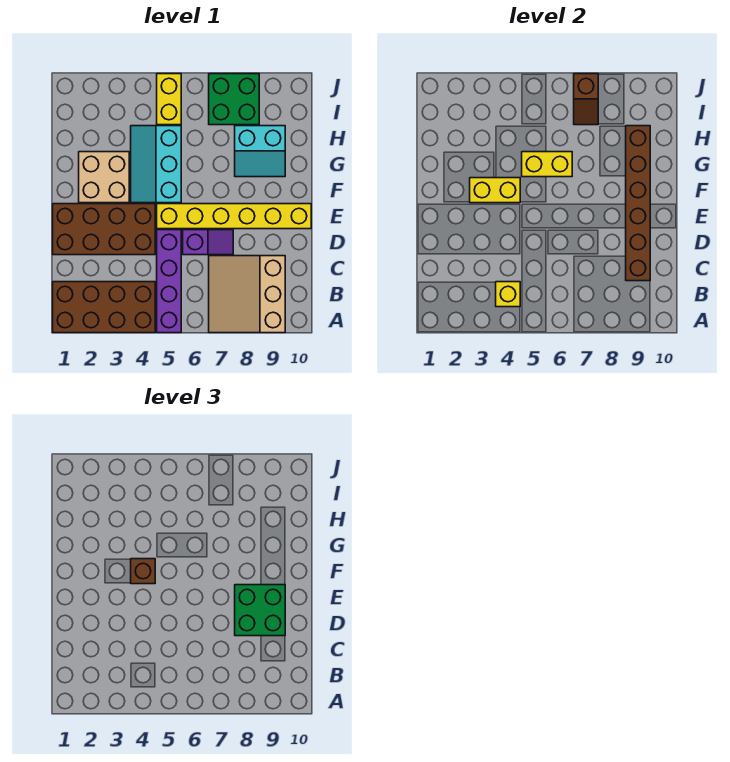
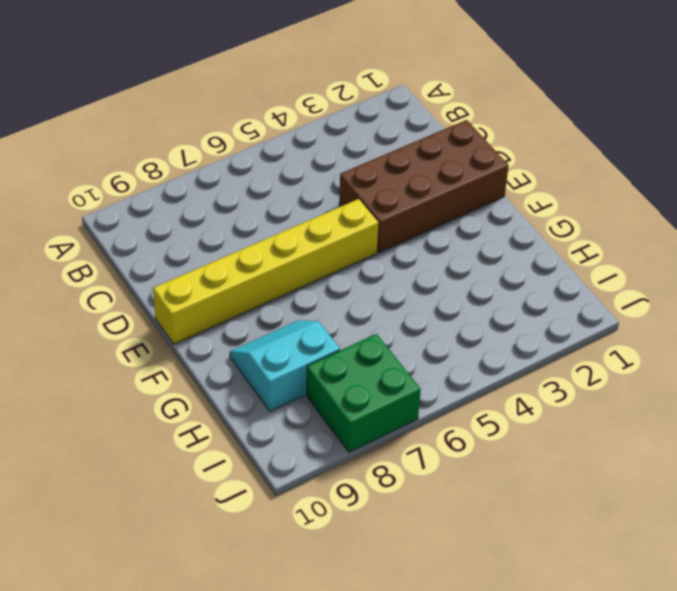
none -> brown brick A1:B4 level 1
none -> purple brick A5:D5 level 1
none -> tan slope A7:C9 level 1 top 9

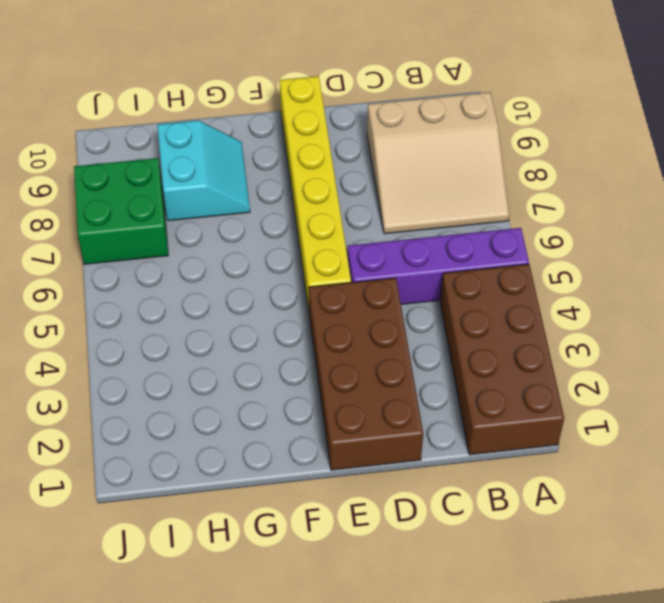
none -> purple slope D6:D7 level 1 top 6
none -> tan brick F2:G3 level 1
none -> cyan slope F4:H5 level 1 top 5

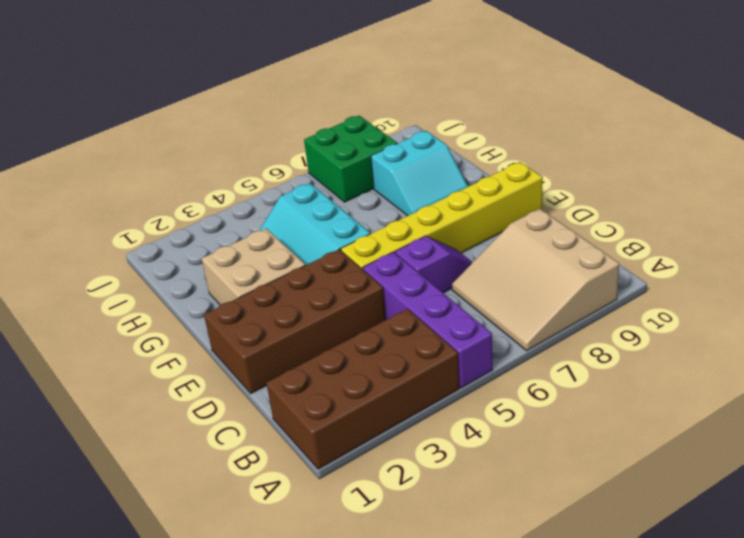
none -> yellow brick I5:J5 level 1
none -> yellow brick B4 level 2
none -> brown brick C9:H9 level 2

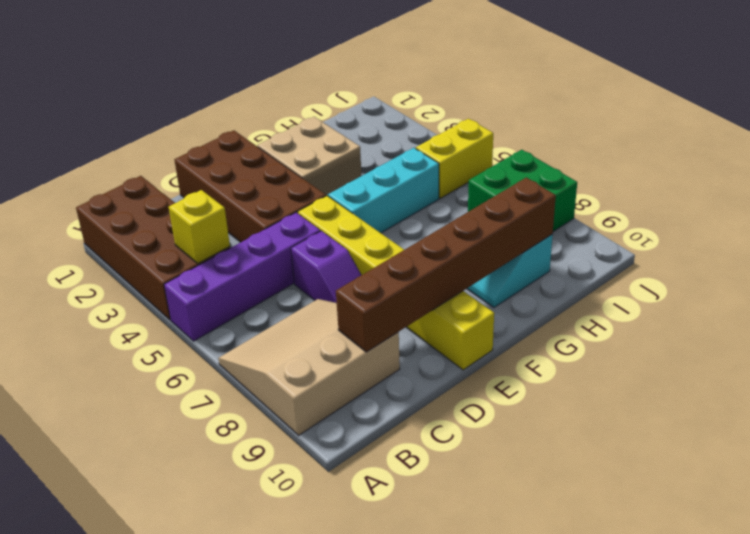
none -> yellow brick F3:F4 level 2
none -> yellow brick G5:G6 level 2
none -> brown slope I7:J7 level 2 top J

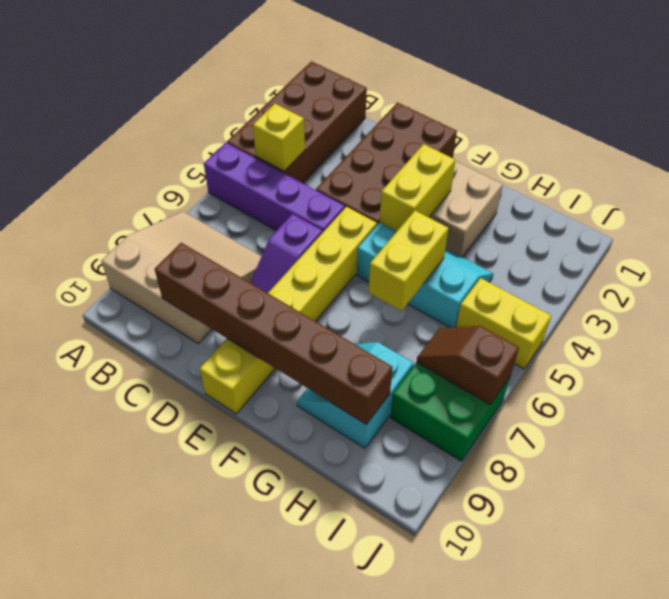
none -> green brick D8:E9 level 3
none -> brown brick F4 level 3

